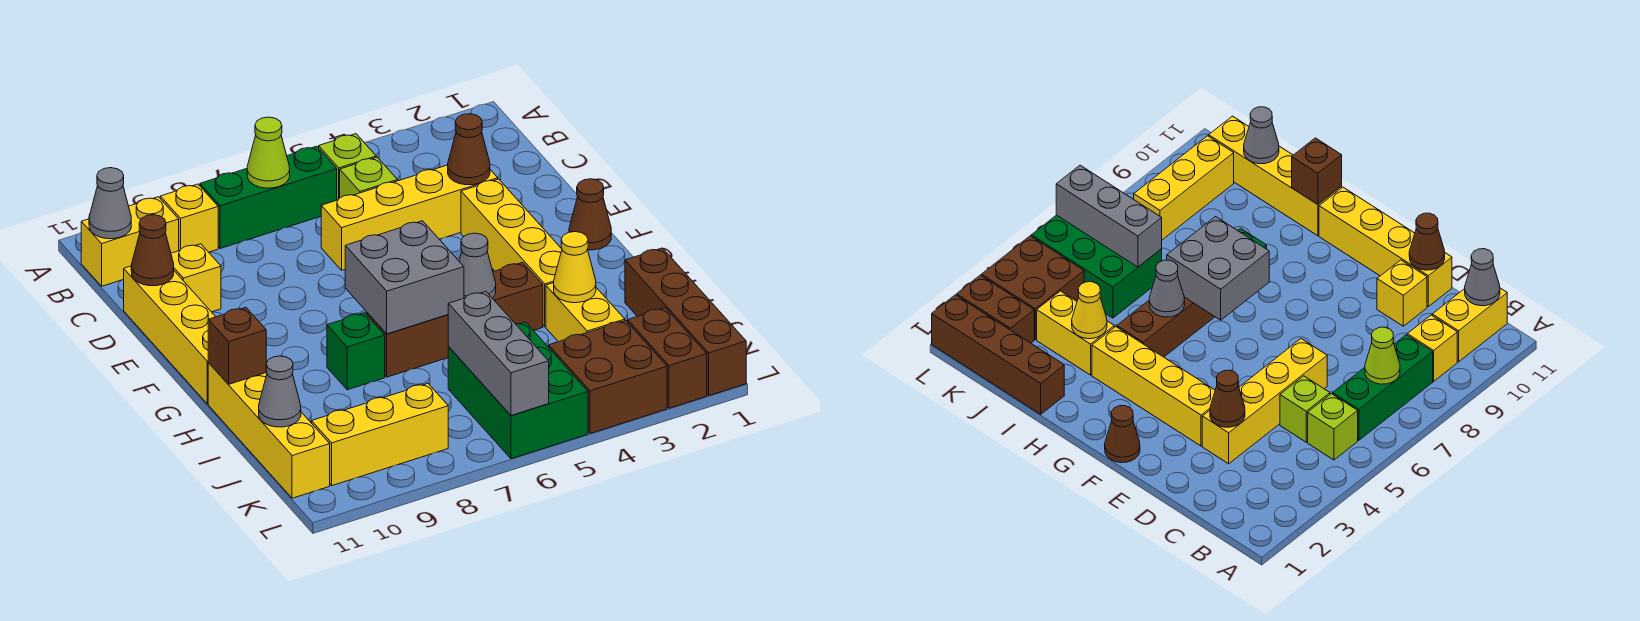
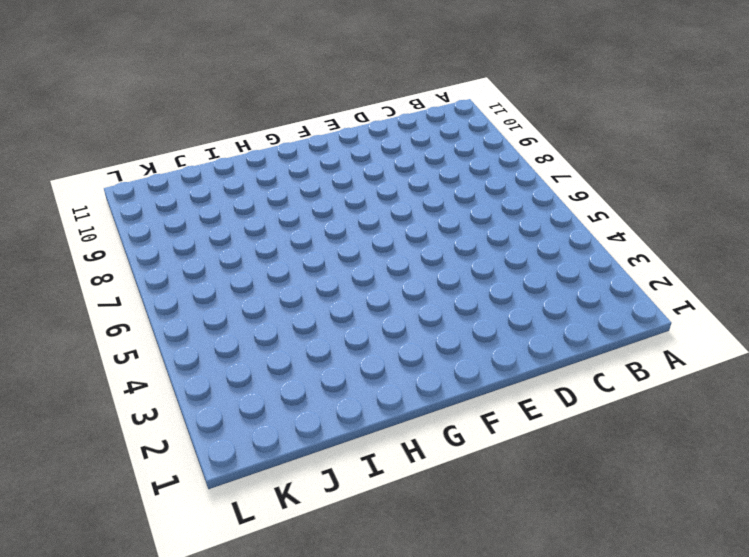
none -> lime brick B5 level 1
none -> green brick B6:B8 level 1
none -> yellow brick B9 level 1

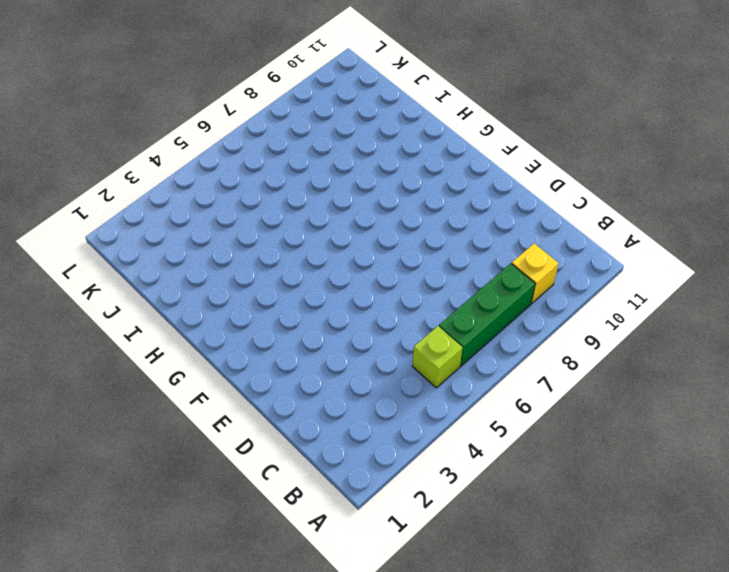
none -> yellow brick B10:B11 level 1
none -> lime brick C5 level 1
none -> yellow brick D3:D6 level 1

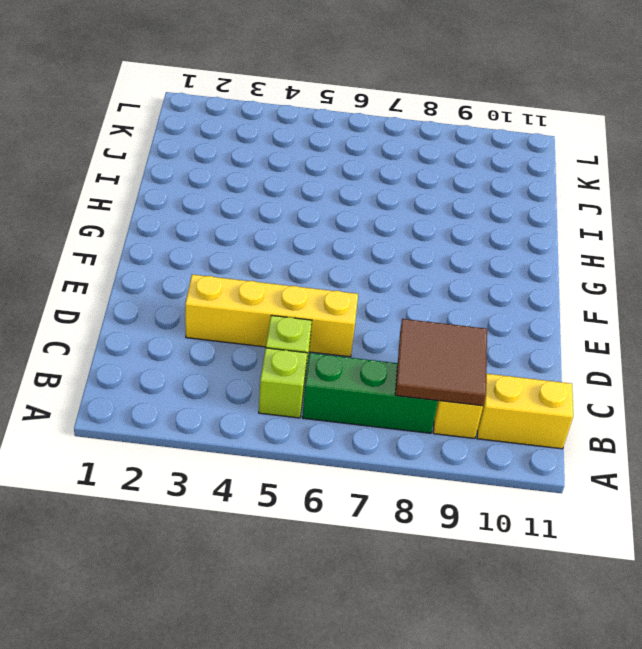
brown tile B8:C9 level 2 -> none
none -> yellow brick D10 level 1
none -> yellow brick D11:G11 level 1
none -> yellow brick E3:H3 level 1

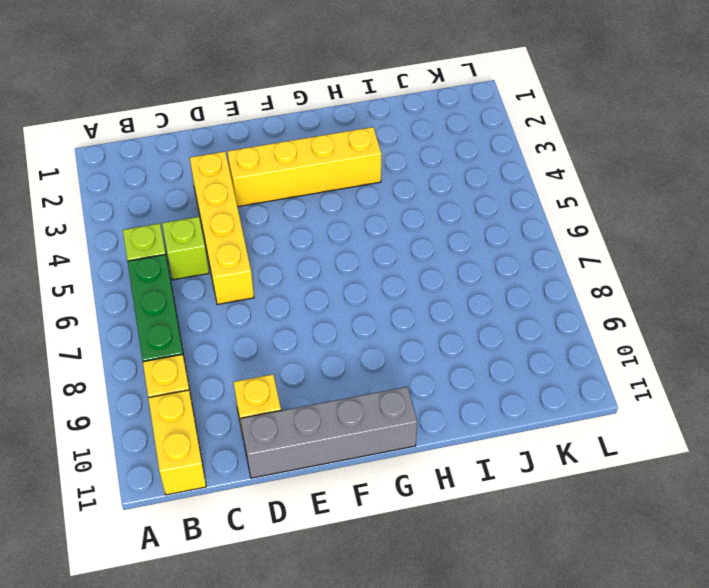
grey brick D11:G11 level 1 -> yellow brick D11:G11 level 1
none -> brown cone F1 level 1
none -> brown brick H4:H7 level 1
none -> green brick H8 level 1

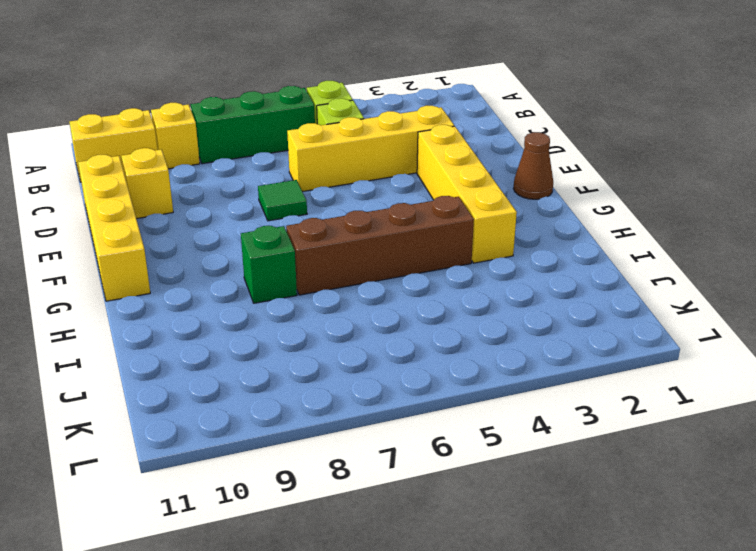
green tile E7 level 1 -> none
none -> yellow brick H11:K11 level 1
none -> brown brick I1:L1 level 1
none -> yellow brick I3:J3 level 1

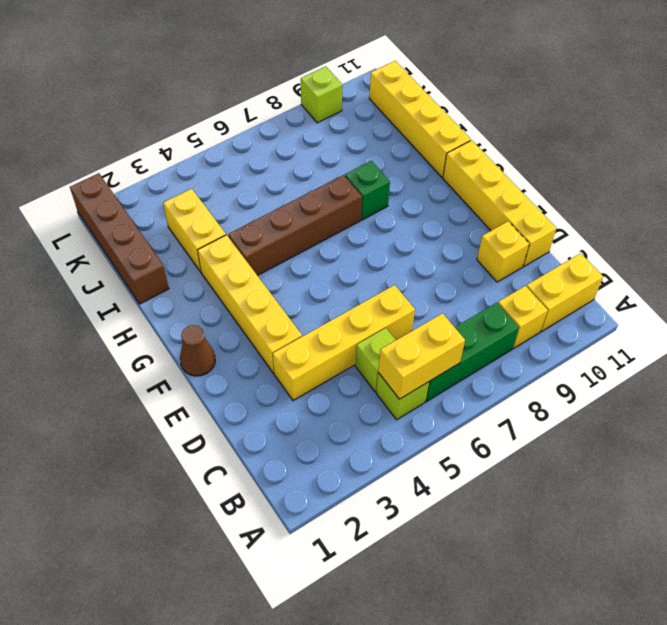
yellow brick B5:B6 level 2 -> none
lime brick L9 level 1 -> none
none -> green brick J5:L6 level 1
none -> brown brick K2:L2 level 1
none -> brown brick K3:L4 level 1

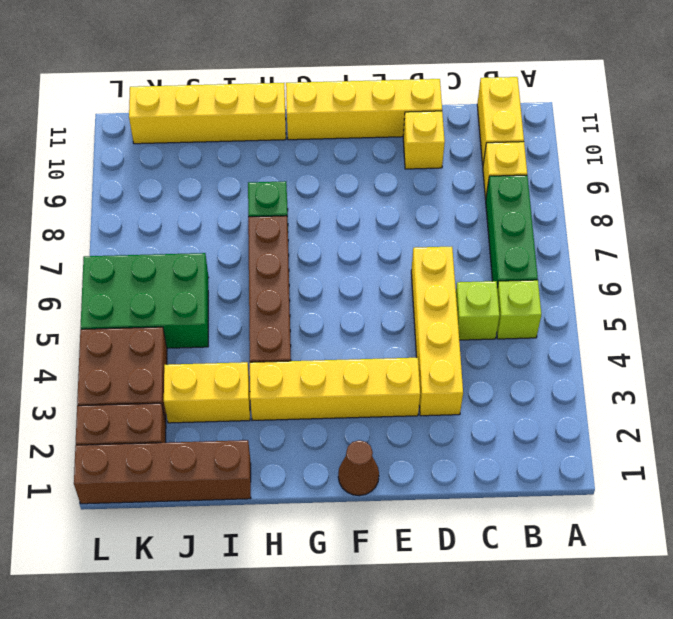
none -> yellow brick K8:K10 level 1
none -> lime cone B7 level 2
none -> grey cone B11 level 2

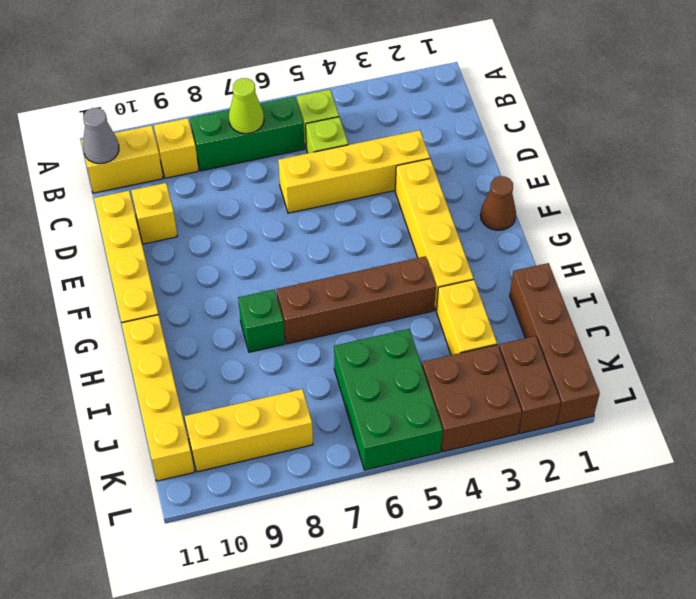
none -> brown cone D3 level 2
none -> brown cone D11 level 2
none -> grey brick G6:H7 level 2

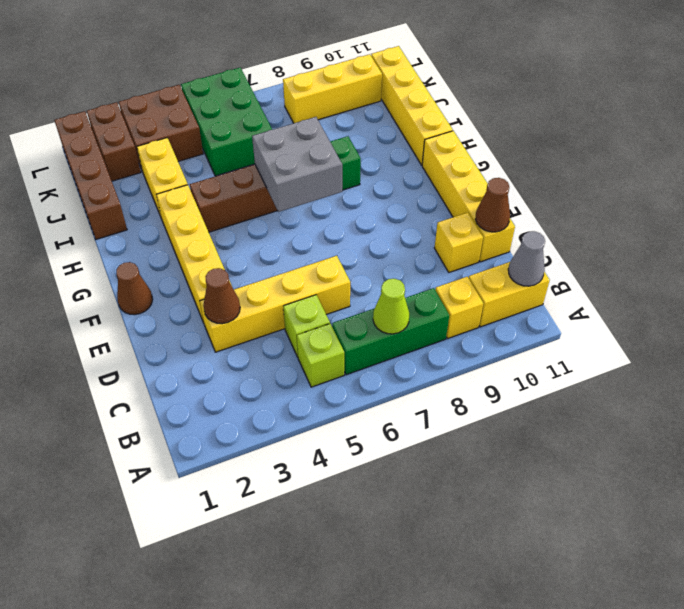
none -> grey cone H5 level 2
none -> brown brick H11 level 2
none -> yellow cone I3 level 2

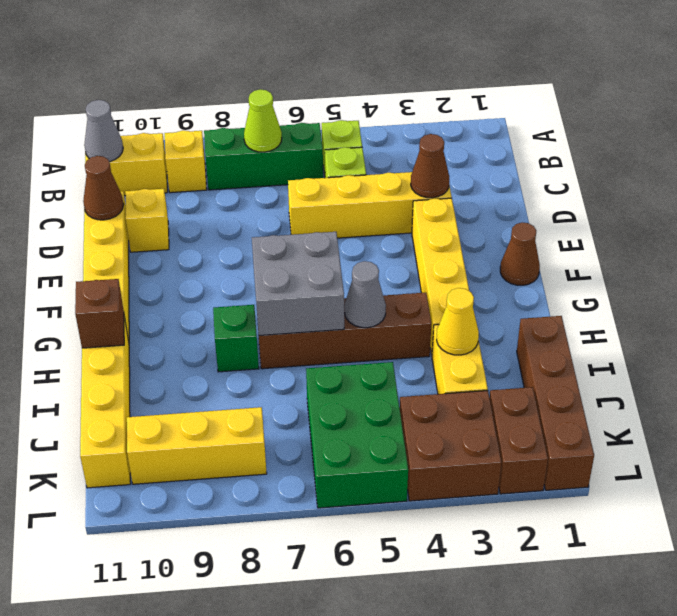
none -> grey brick J6:L6 level 2
none -> grey cone J11 level 2

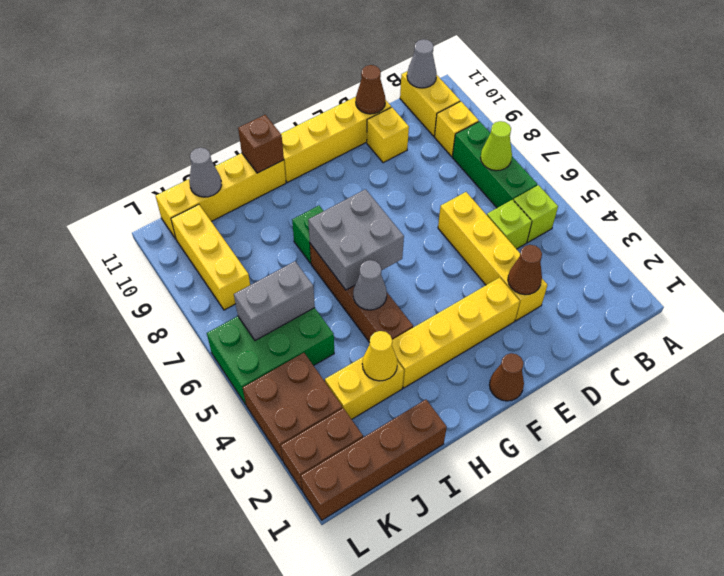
grey brick J6:K6 level 2 -> grey brick J6:L6 level 2

